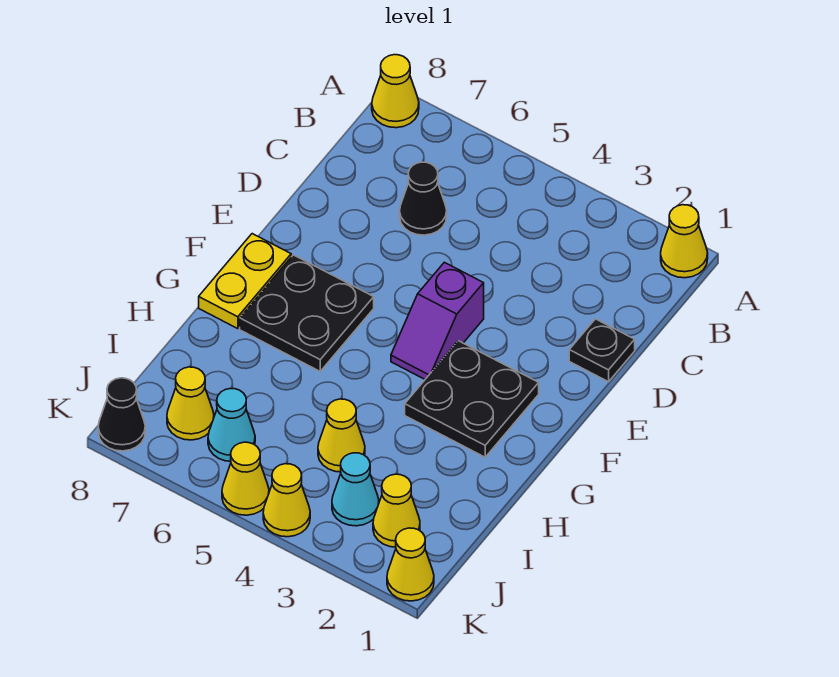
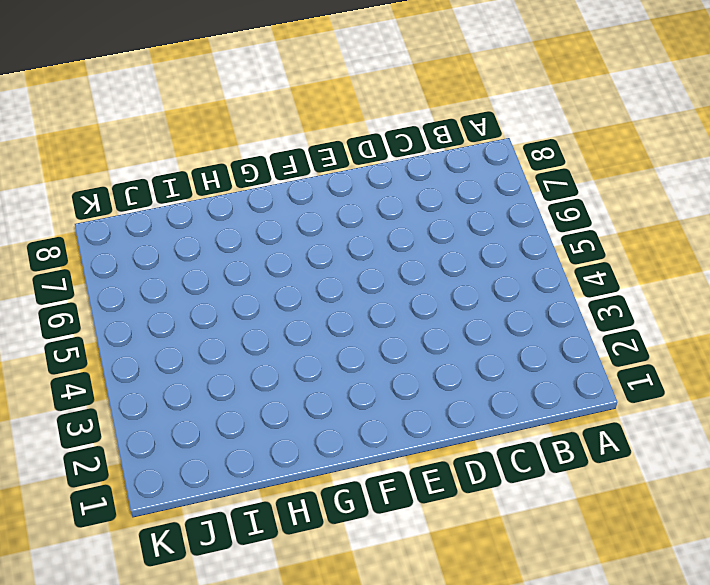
none -> yellow cone A1 level 1
none -> yellow cone A8 level 1
none -> black cone C6 level 1

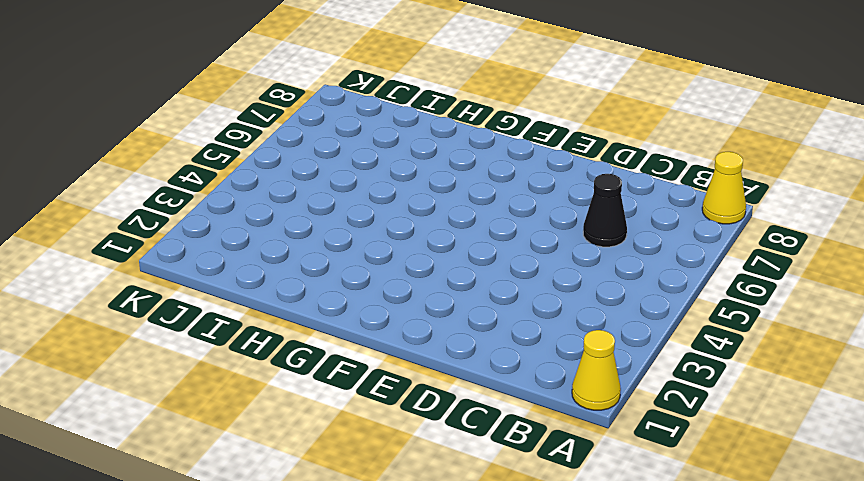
none -> black plate D1 level 1
none -> purple slope E4:F4 level 1 top E
none -> black plate F2:G3 level 1

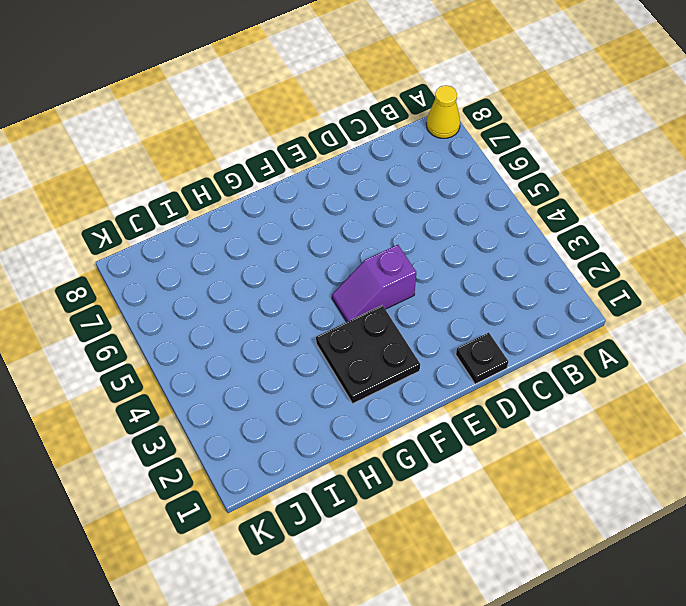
none -> yellow cone A1 level 1
none -> black cone C6 level 1
none -> black plate F6:G7 level 1

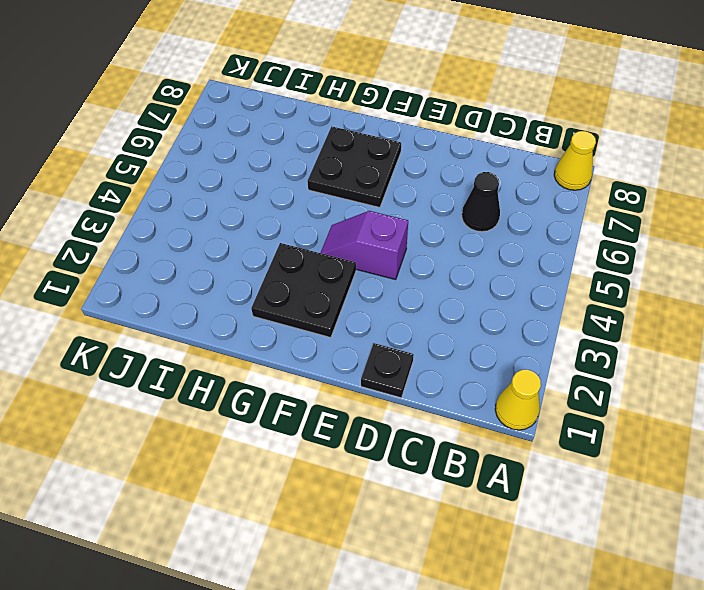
none -> yellow plate F8:G8 level 1
none -> yellow cone I4 level 1
none -> yellow cone J2 level 1

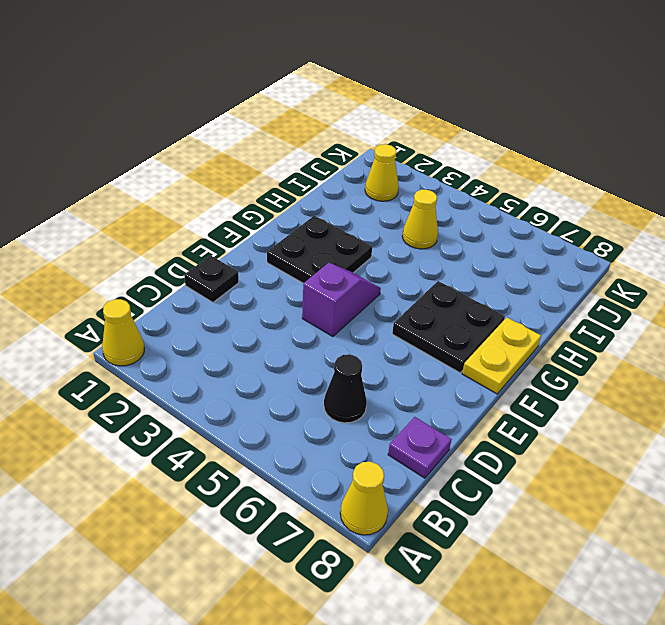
purple plate C8 level 1 -> none
none -> cyan cone J3 level 1
none -> cyan cone J6 level 1
none -> yellow cone J7 level 1

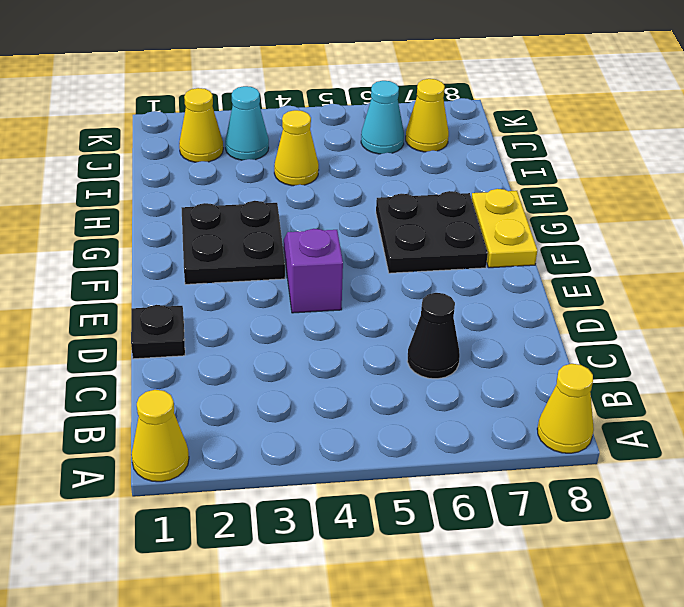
none -> yellow cone K1 level 1
none -> yellow cone K4 level 1
none -> yellow cone K5 level 1

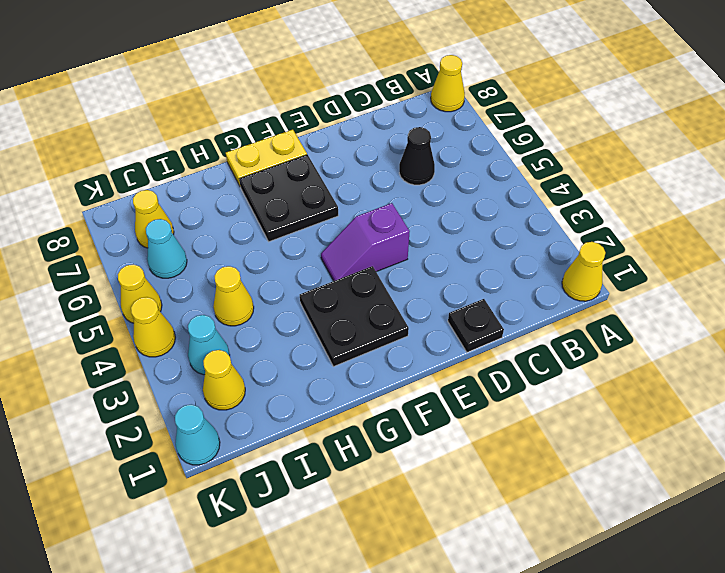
cyan cone K1 level 1 -> yellow cone K1 level 1
none -> black cone K8 level 1

